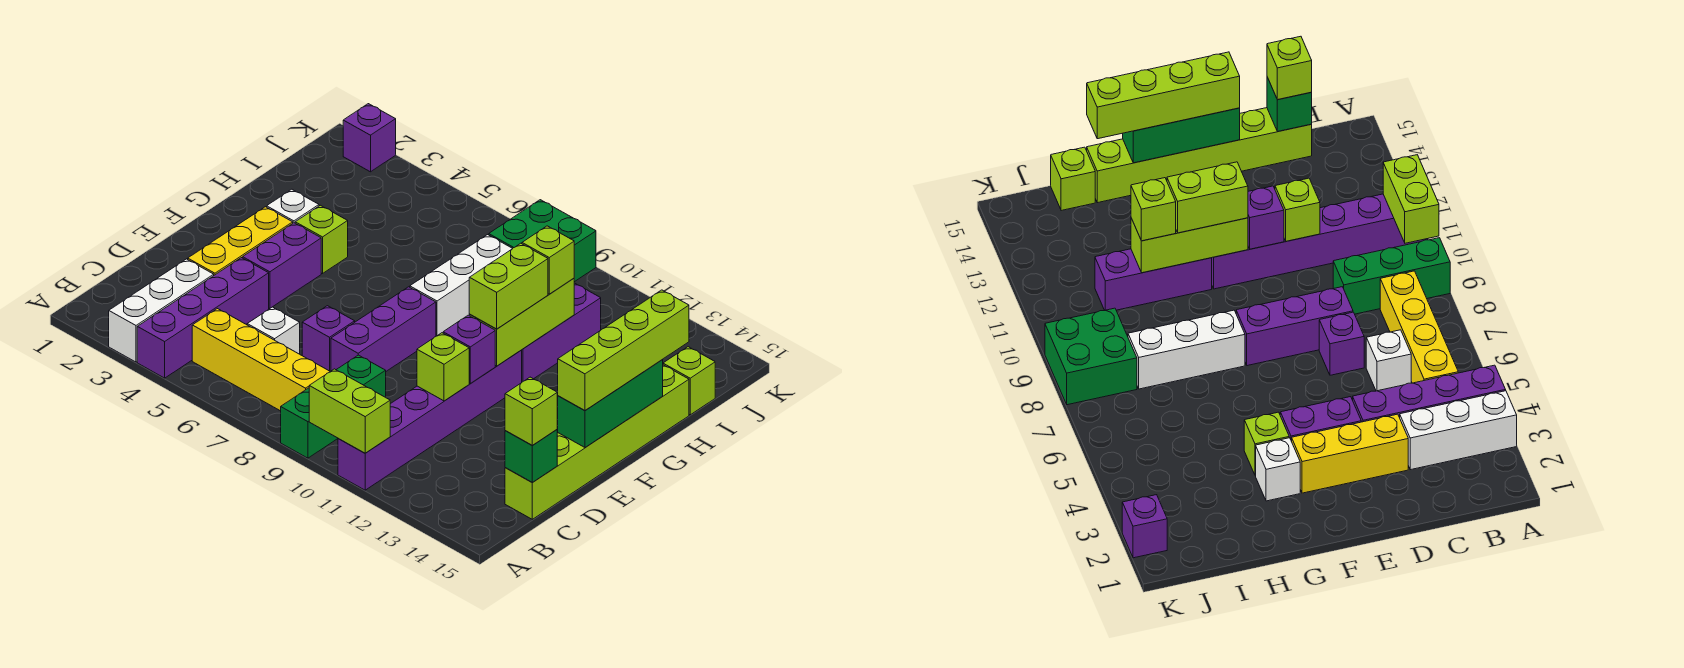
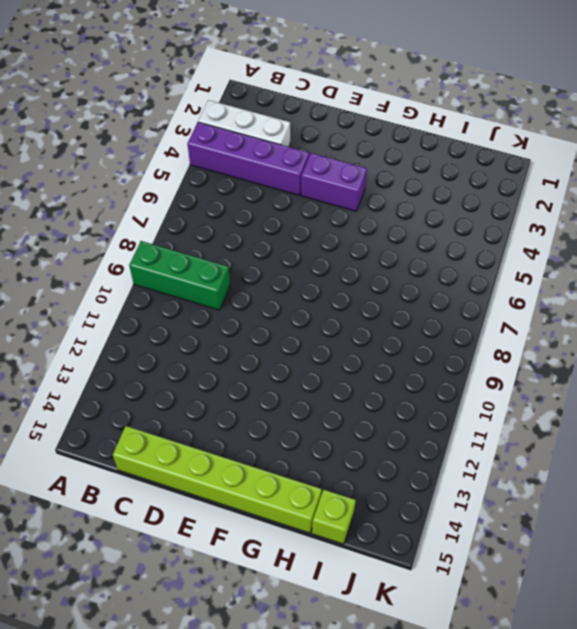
none -> purple brick A11:F11 level 1
none -> yellow brick B5:B8 level 1
none -> white brick C6 level 1

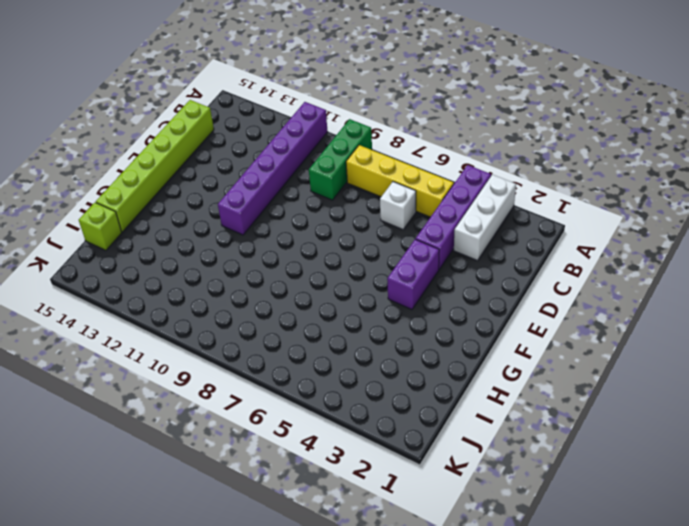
none -> yellow brick D3:F3 level 1
none -> purple brick D7 level 1
none -> purple brick D8:F8 level 1

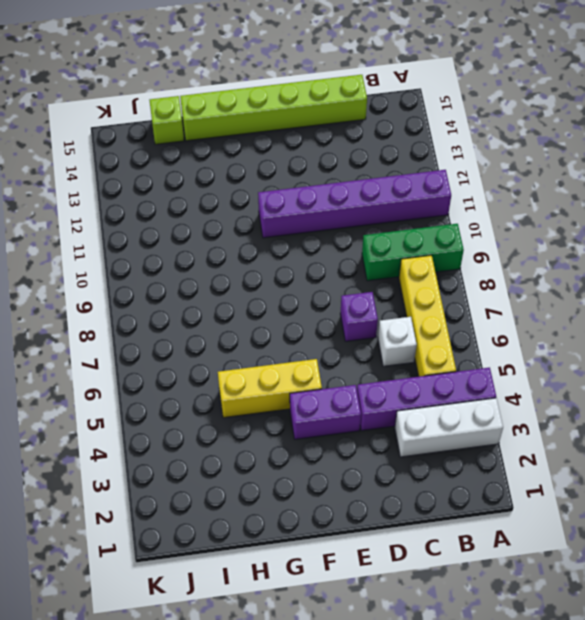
yellow brick F5:H5 level 1 -> yellow brick D3:F3 level 1
none -> purple brick D8:F8 level 1
none -> white brick G3 level 1
none -> lime brick G4 level 1

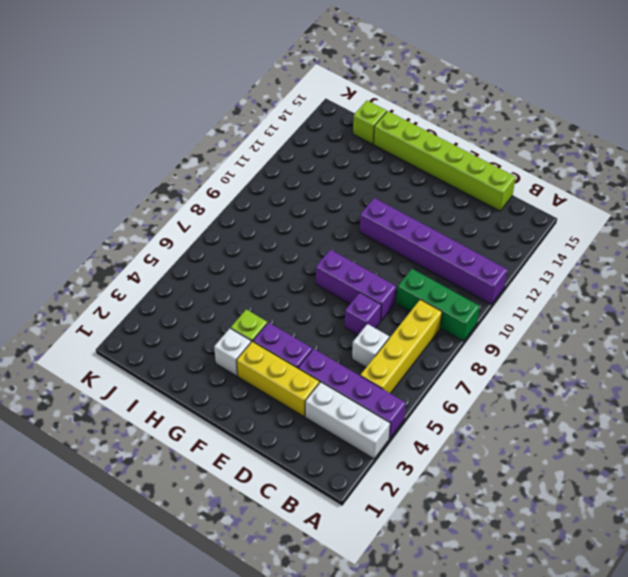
none -> white brick G8:I8 level 1
none -> purple brick G11:I11 level 1
none -> green brick J8:K9 level 1

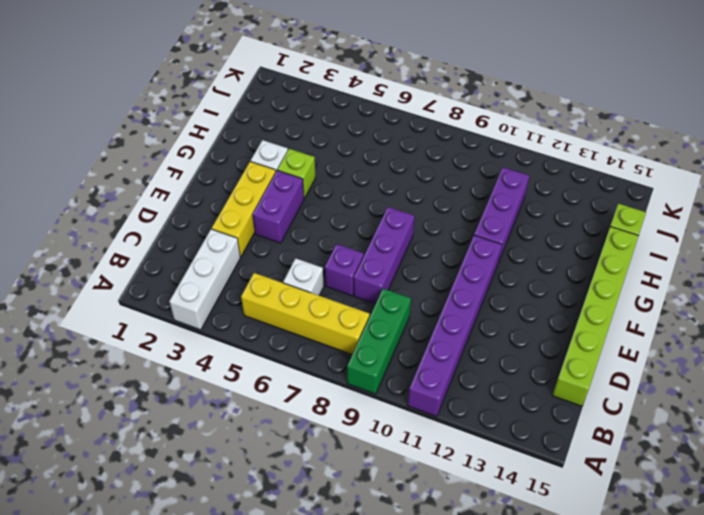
none -> purple brick A4:D4 level 1
none -> white brick G8:I8 level 1
none -> green brick J8:K9 level 1

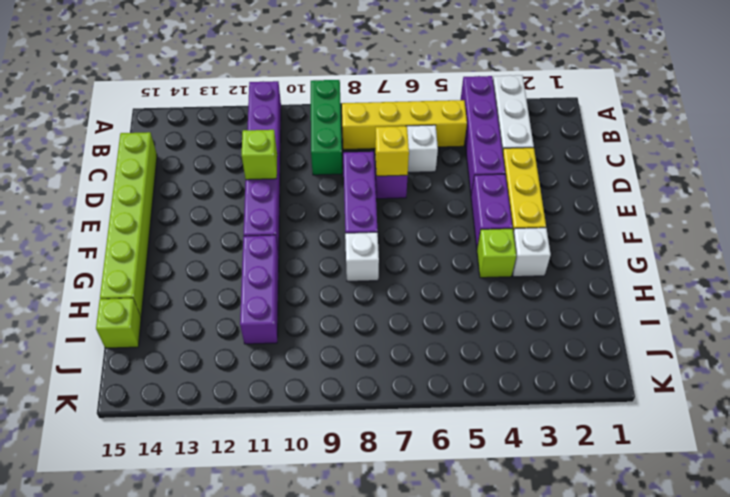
yellow brick D7 level 2 -> none
white brick G8 level 1 -> white brick G8:I8 level 1
none -> green brick J8:K9 level 1
none -> purple brick K2 level 1
none -> lime brick A10:A11 level 2

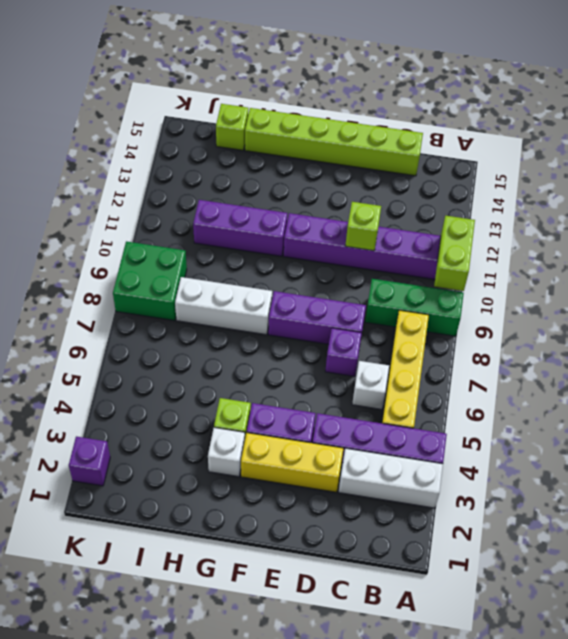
none -> green brick C15 level 2
none -> purple brick E11 level 2
none -> green brick E15:G15 level 2

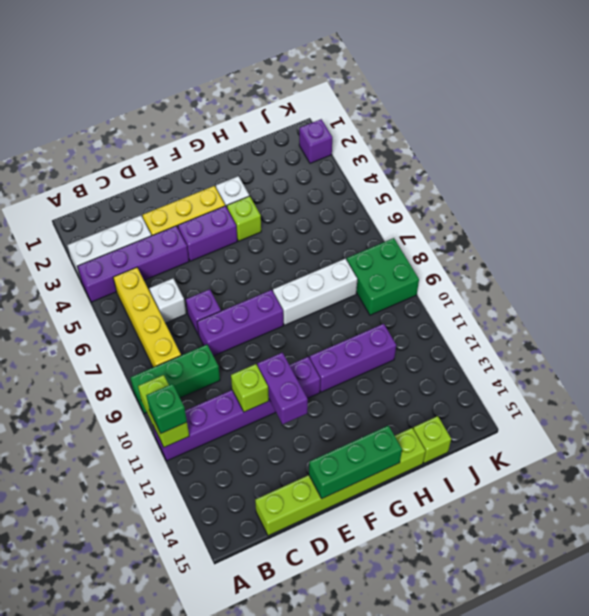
green brick A11 level 3 -> green brick C15 level 2
purple brick E11:E12 level 2 -> purple brick E11 level 2
none -> lime brick F11:H11 level 2
none -> lime brick C15 level 3
none -> lime brick E15:H15 level 3

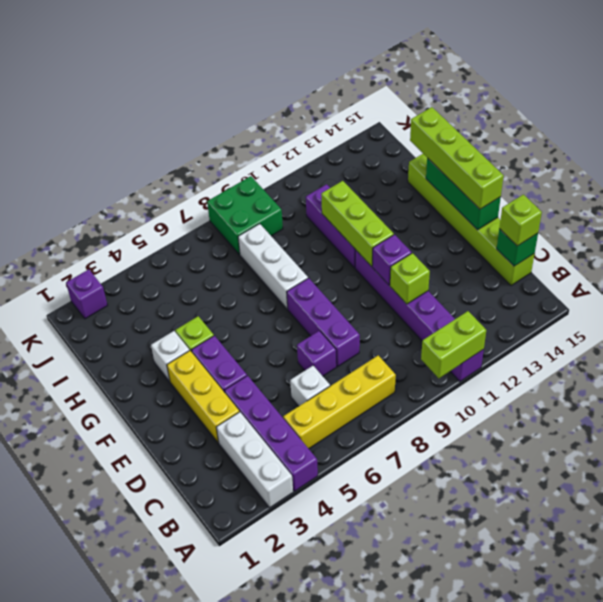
none -> green brick A9:C9 level 1
none -> lime brick I15 level 1
none -> lime brick F11:G11 level 3

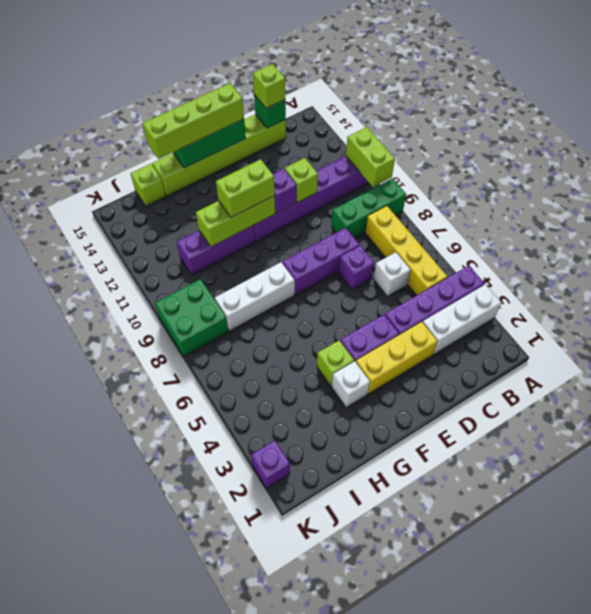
none -> lime brick H11 level 3

